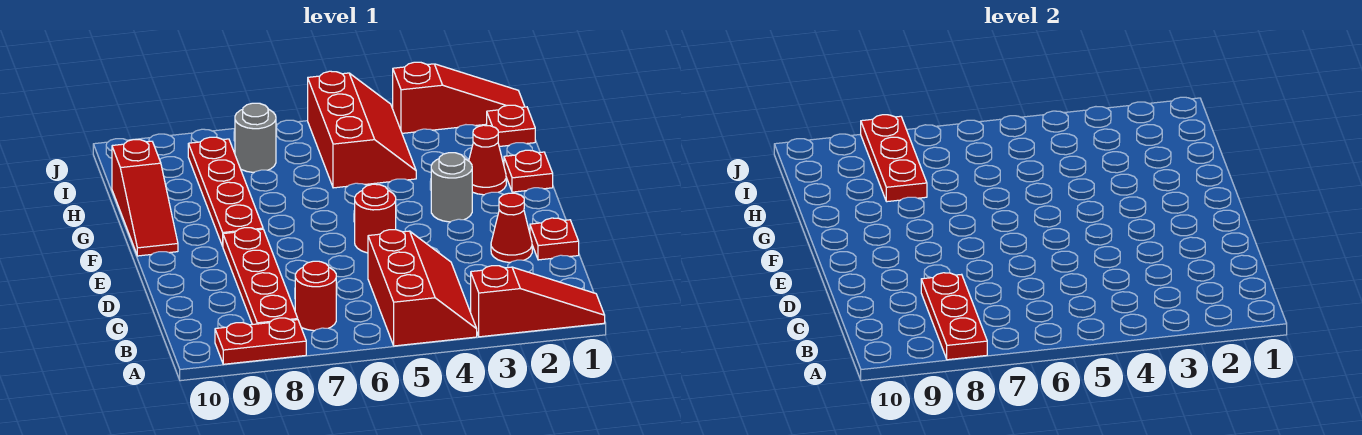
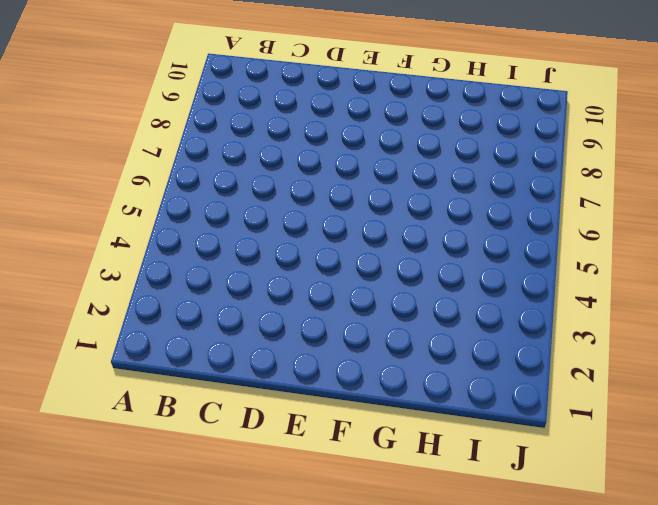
none -> red slope A1:A3 level 1 top 3
none -> red slope A4:C5 level 1 top 5
none -> red plate A8:A9 level 1

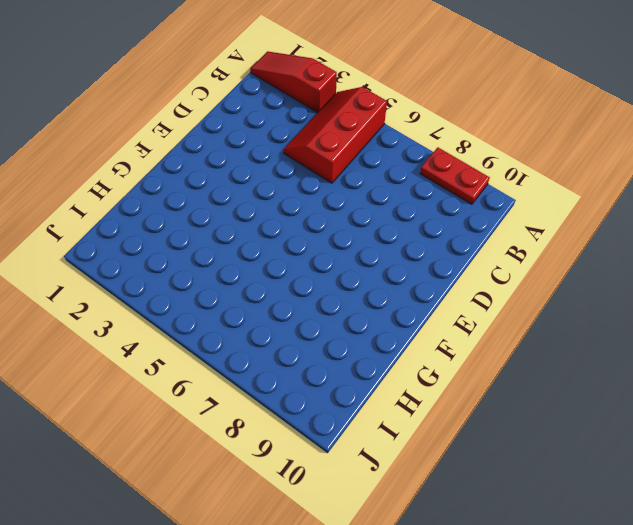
none -> red round brick B7 level 1
none -> red plate B8:E8 level 1
none -> red plate D1 level 1

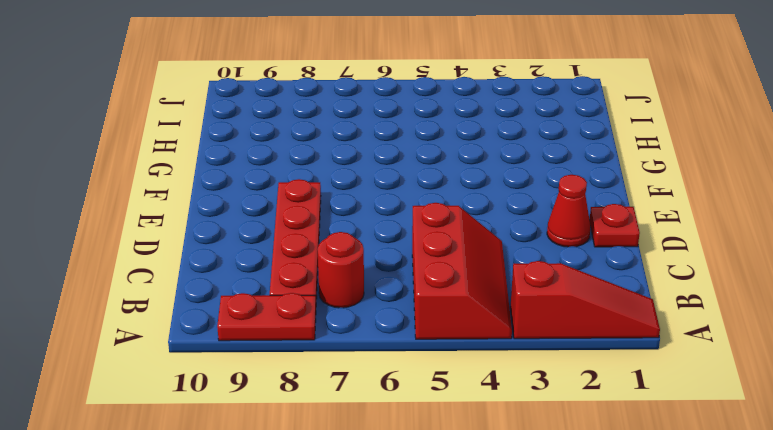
none -> red round brick E5 level 1
none -> grey round brick F3 level 1
none -> red plate F8:I8 level 1

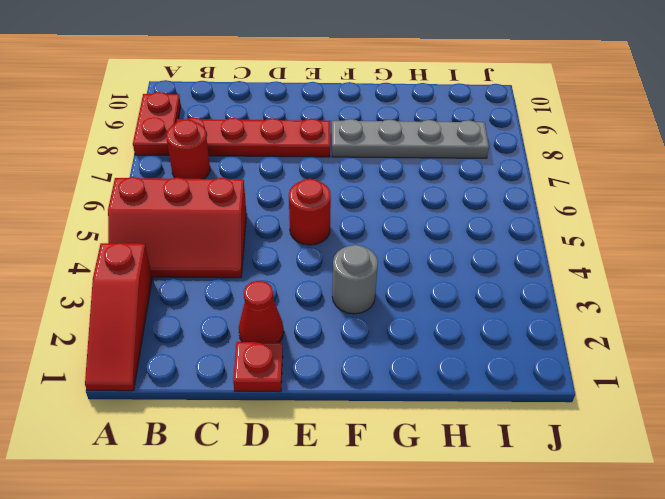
grey plate F8:I8 level 1 -> red plate F8:I8 level 1
none -> red slope F10:H10 level 1 top H
none -> red plate G1 level 1
none -> red cone G2 level 1

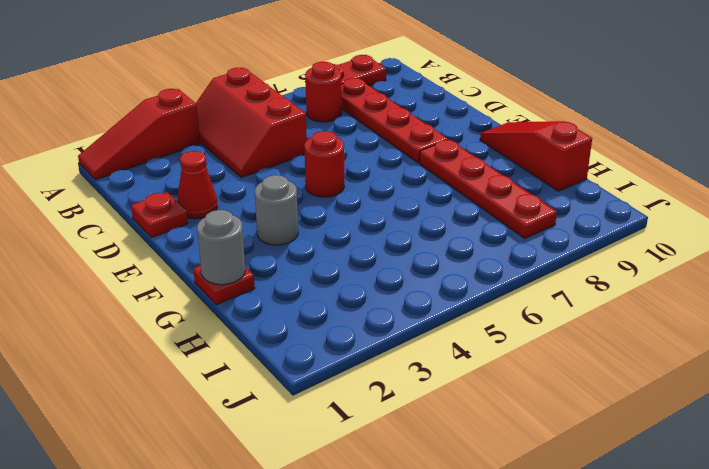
grey round brick G1 level 2 -> grey round brick I7 level 1
none -> red cone G2 level 1
none -> red slope H4:J5 level 1 top 5
none -> red plate I1 level 1

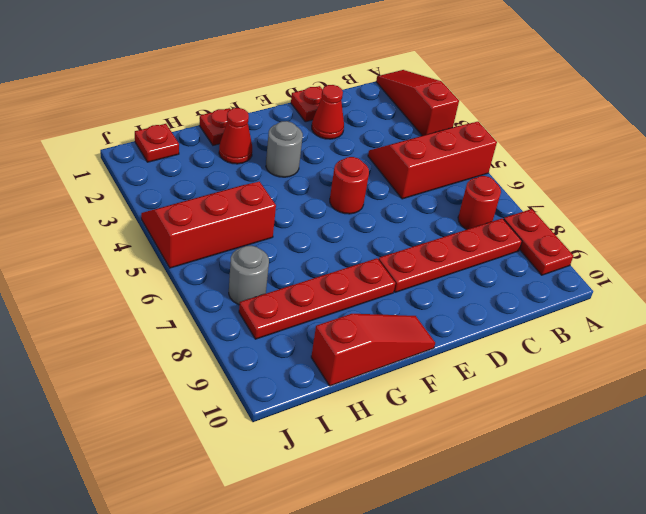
none -> red slope J1:J3 level 1 top 3
none -> red plate A8:C8 level 2
none -> red plate H8:J8 level 2

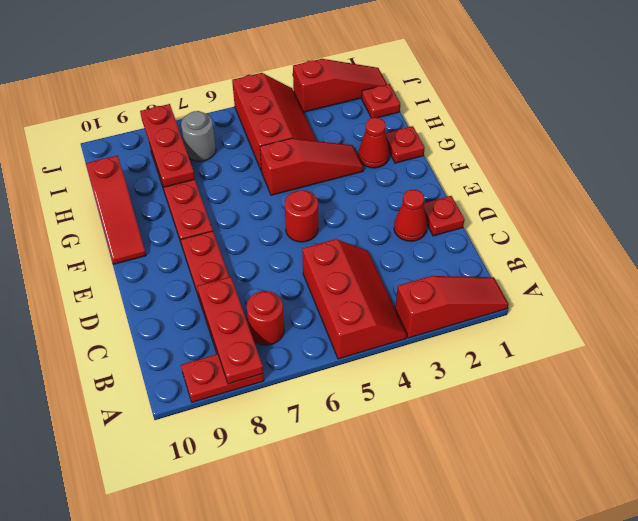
red slope G3:G5 level 1 top 5 -> none
none -> grey round brick F3 level 1

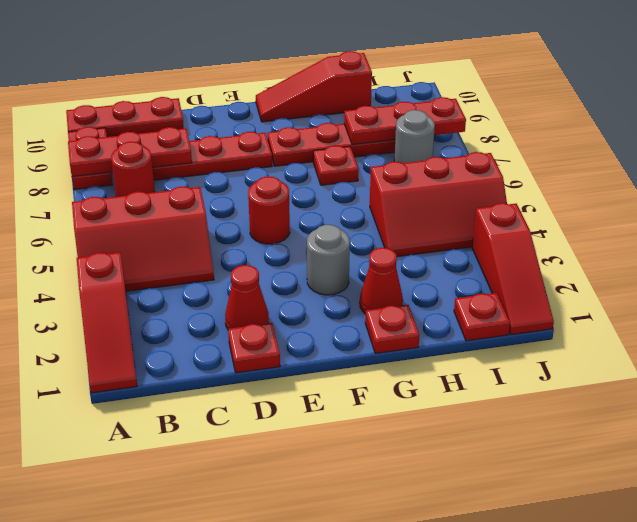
red plate A10:C10 level 1 -> none
red plate G7 level 1 -> none

